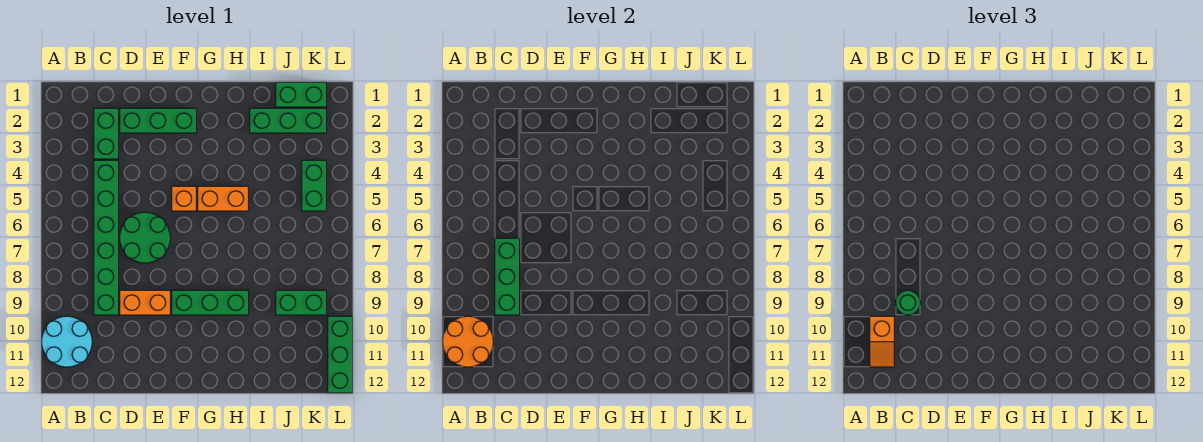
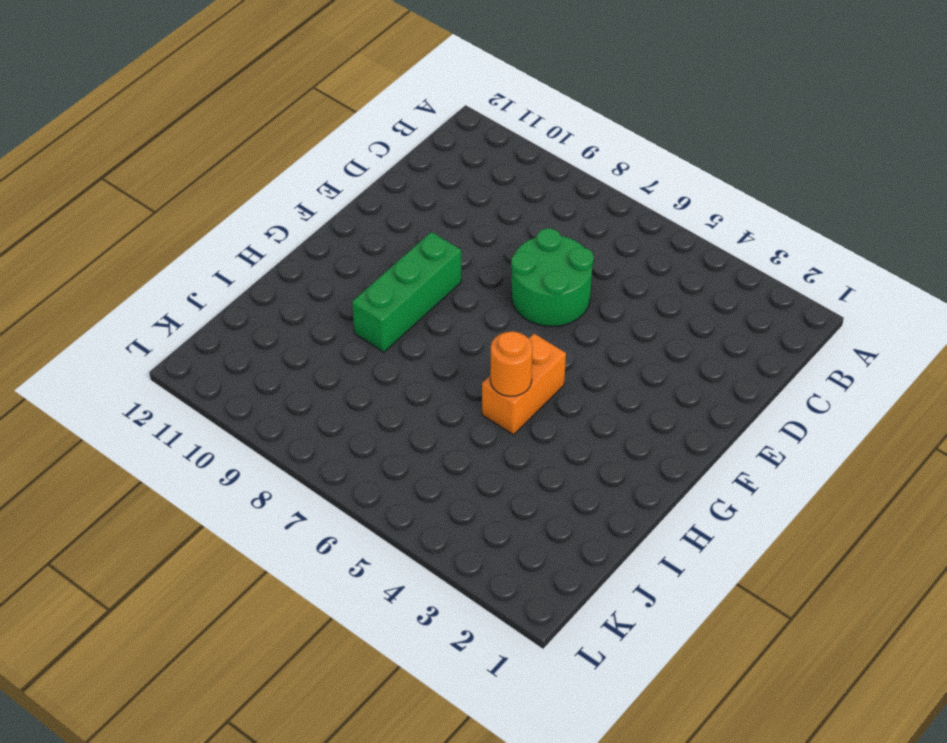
orange round brick H5 level 2 -> none
none -> cyan round brick A10:B11 level 1
none -> green brick C2:C3 level 1
none -> green brick C4:C9 level 1

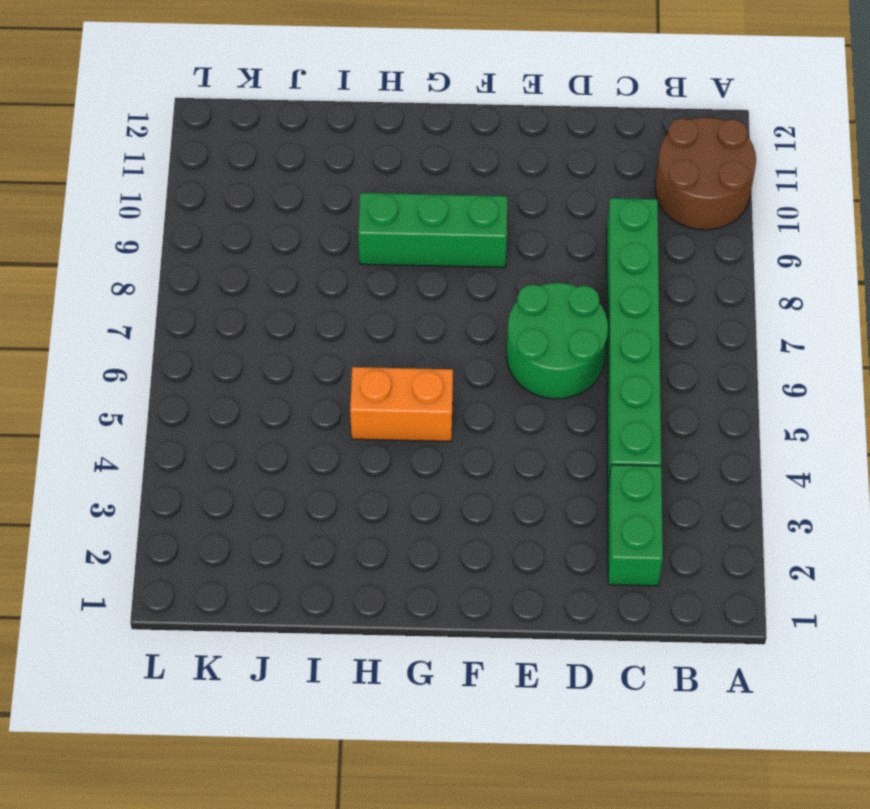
brown round brick A10:B11 level 1 -> cyan round brick A10:B11 level 1
none -> green brick D2:F2 level 1
none -> orange brick D9:E9 level 1
none -> orange brick F5 level 1

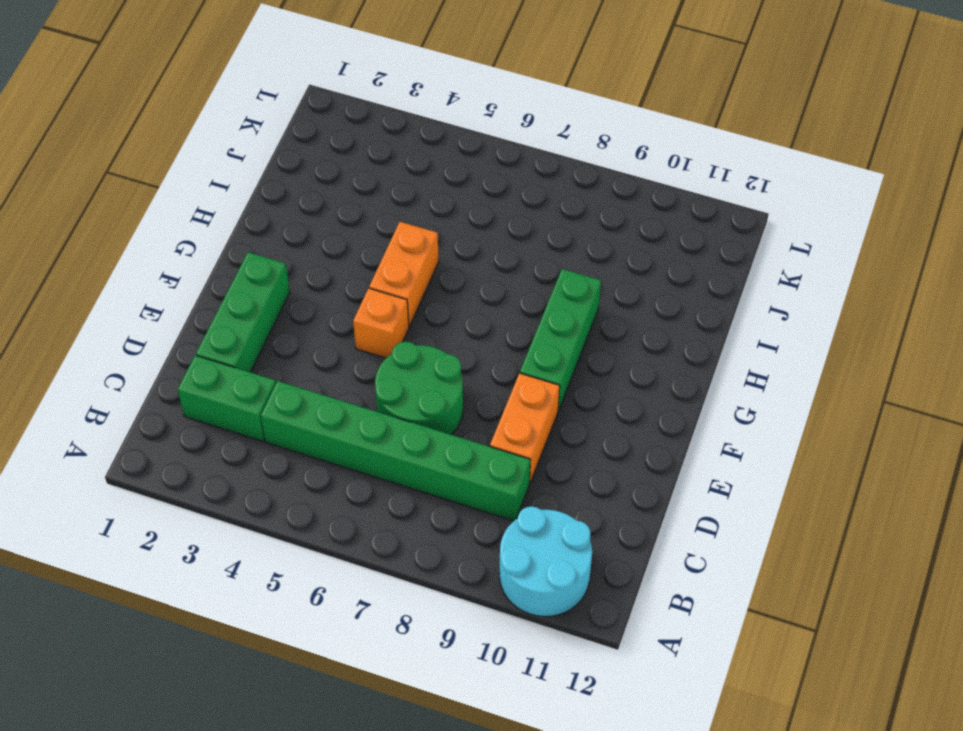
none -> green brick I2:K2 level 1
none -> green brick J1:K1 level 1
none -> green brick J9:K9 level 1

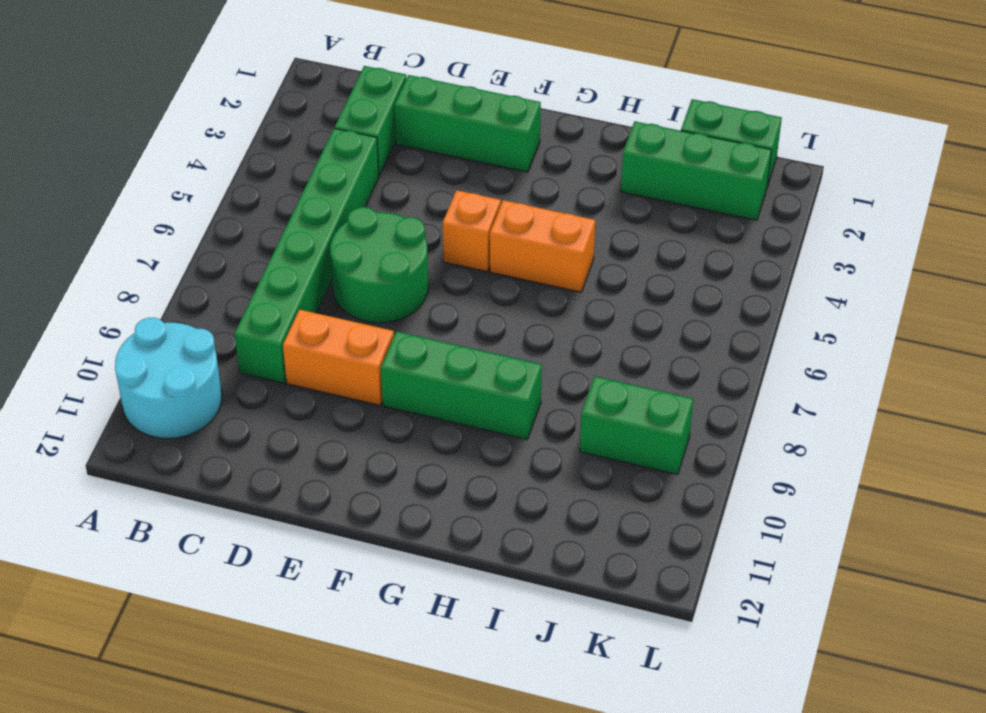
none -> green brick K4:K5 level 1
none -> green brick L10:L12 level 1
none -> orange round brick A10:B11 level 2

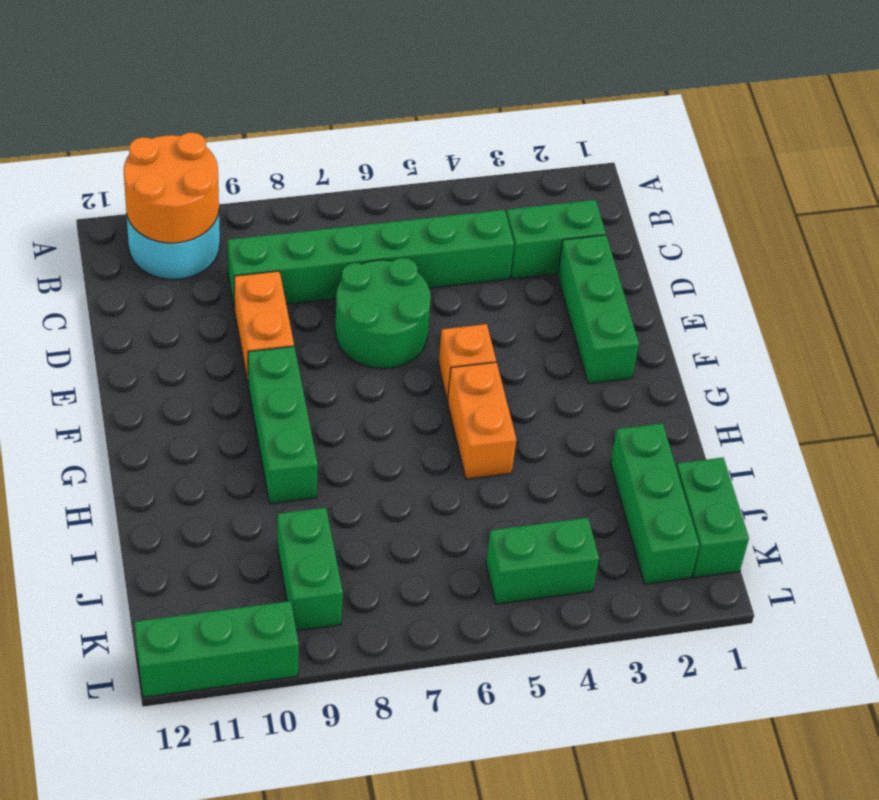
none -> green brick C7:C9 level 2
none -> orange slope B10:B11 level 3 top 10
none -> green round brick C9 level 3

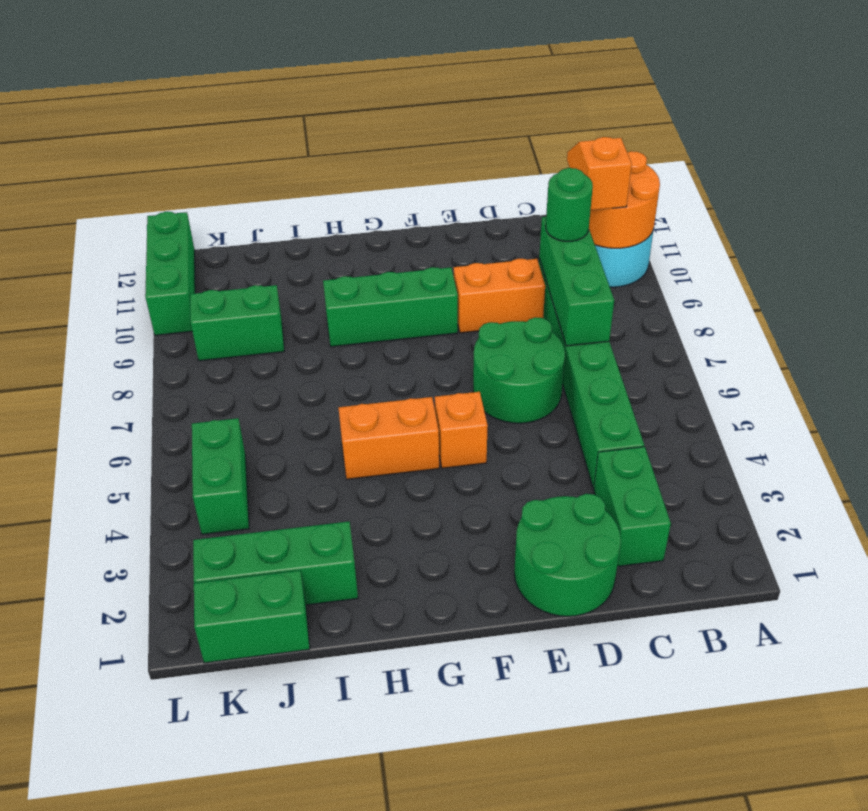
green round brick D1:E2 level 1 -> green brick D2:F2 level 1

